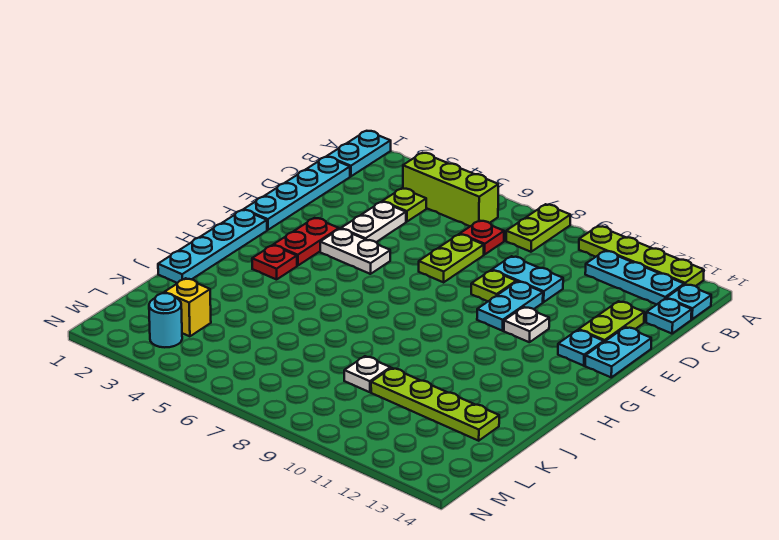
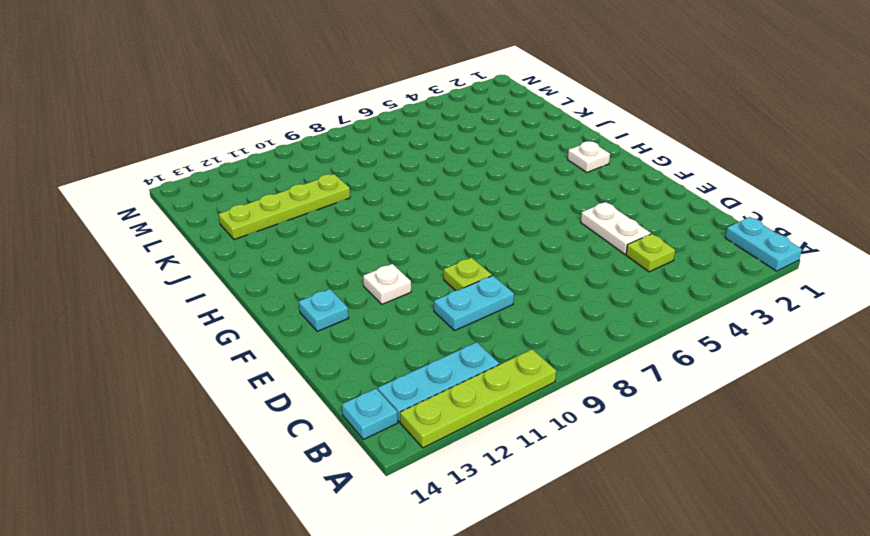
white plate H2 level 1 -> white plate K9 level 1
none -> lime plate A8:B8 level 1
none -> lime brick B4:B6 level 1
none -> cyan plate C1:F1 level 1

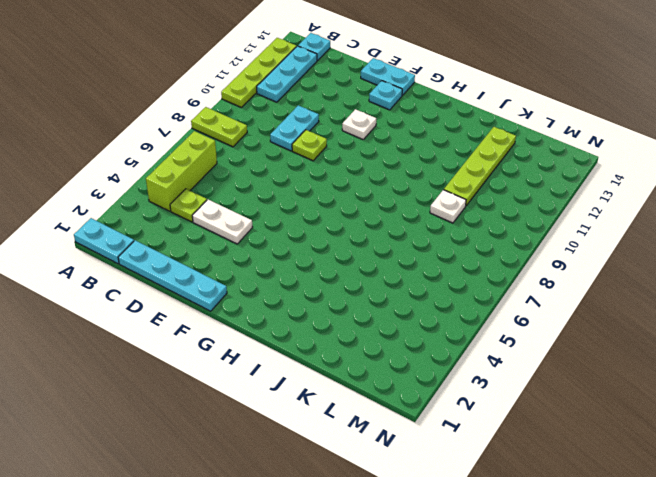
none -> red plate C7 level 1
none -> cyan plate C14 level 1
none -> lime plate D7:E7 level 1

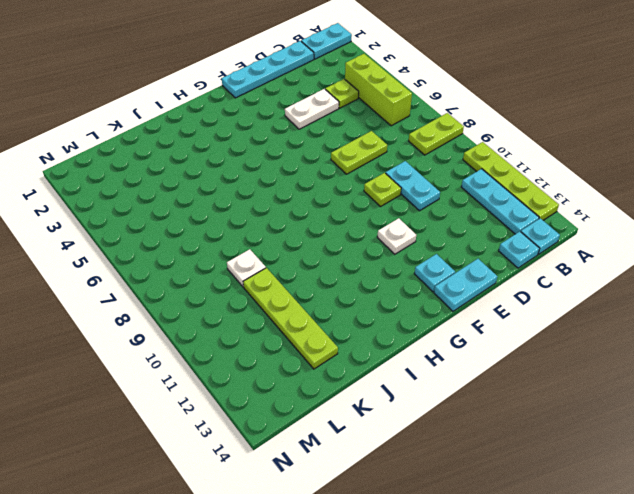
none -> red plate C7 level 1
none -> lime plate D13:E13 level 1
none -> cyan plate E10:F10 level 1

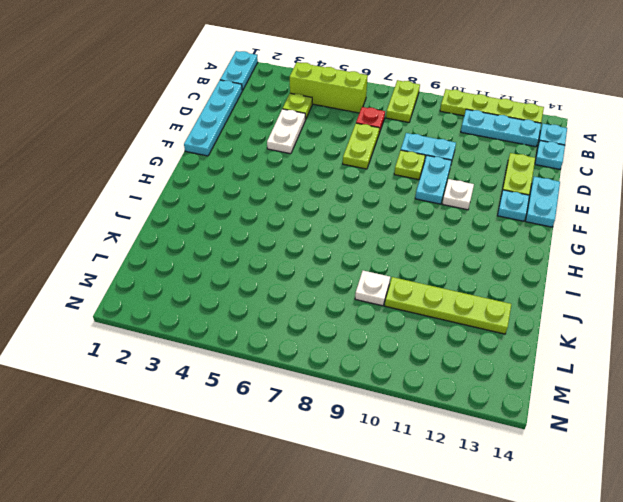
none -> red plate F3:G3 level 1
none -> white plate F4:F5 level 1
none -> cyan plate G1:J1 level 1

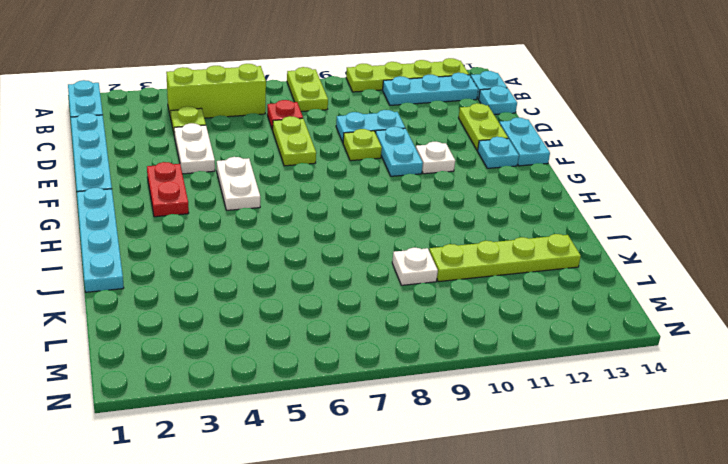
white plate F5:G5 level 1 -> white plate F4:F5 level 1
none -> red plate H3 level 1
none -> yellow brick L3 level 1
none -> cyan round brick M3 level 1

